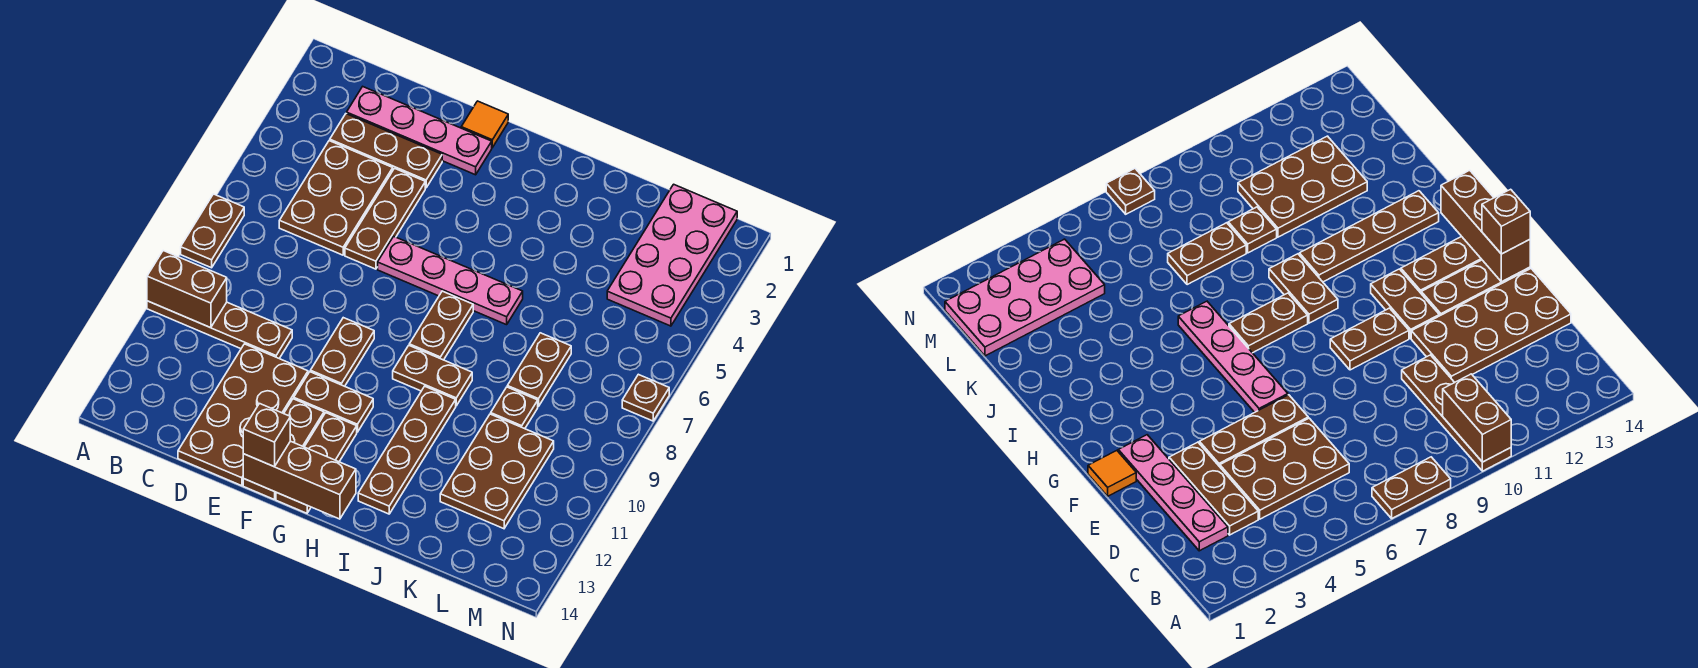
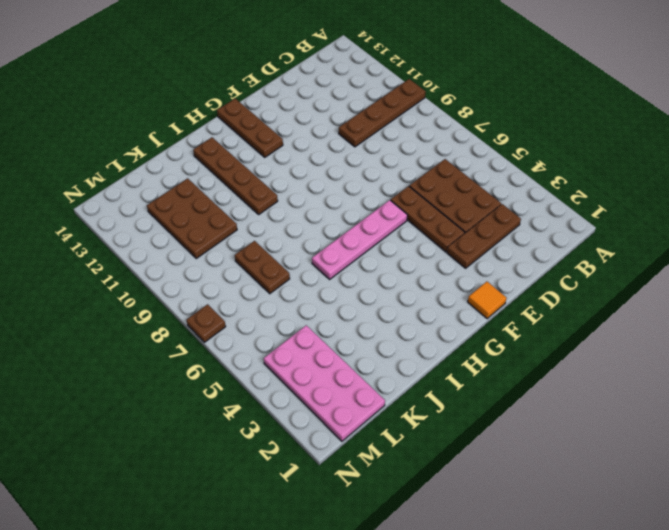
none -> brown plate A7:A8 level 1
none -> pink plate C2:F2 level 1
none -> brown plate D11:E14 level 1

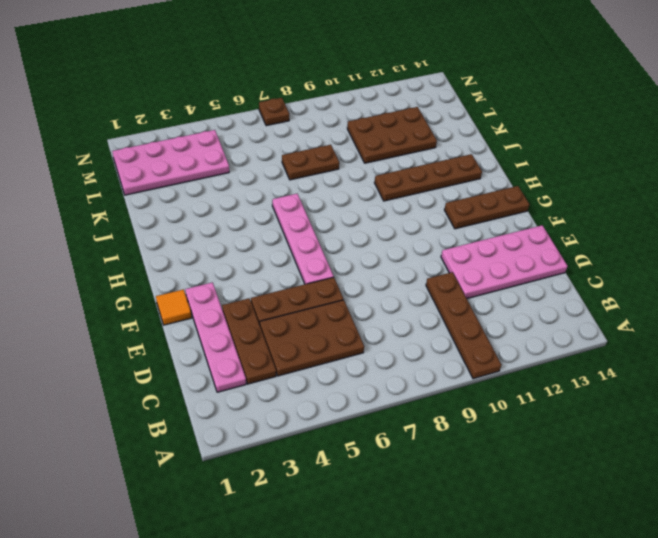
pink plate D11:E14 level 1 -> brown plate D11:E14 level 1
none -> brown plate A7:A8 level 1
none -> brown plate F9:F10 level 1
none -> brown plate F11:G11 level 1

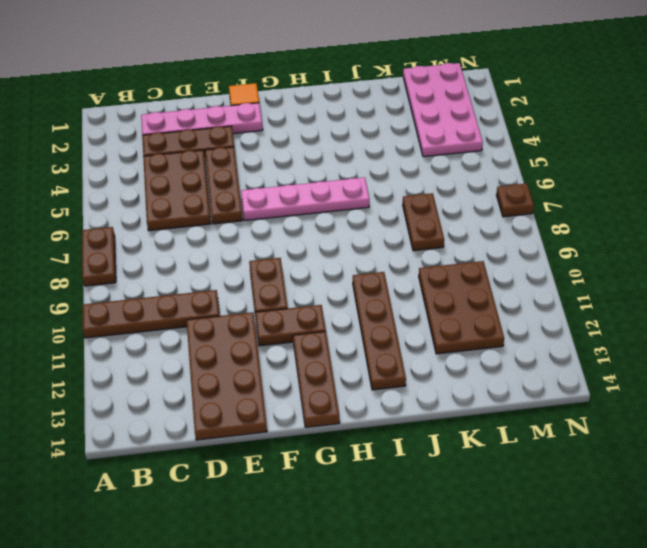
none -> brown plate F12:F14 level 1
none -> brown plate H7:H8 level 1
none -> brown plate H9:I9 level 1

